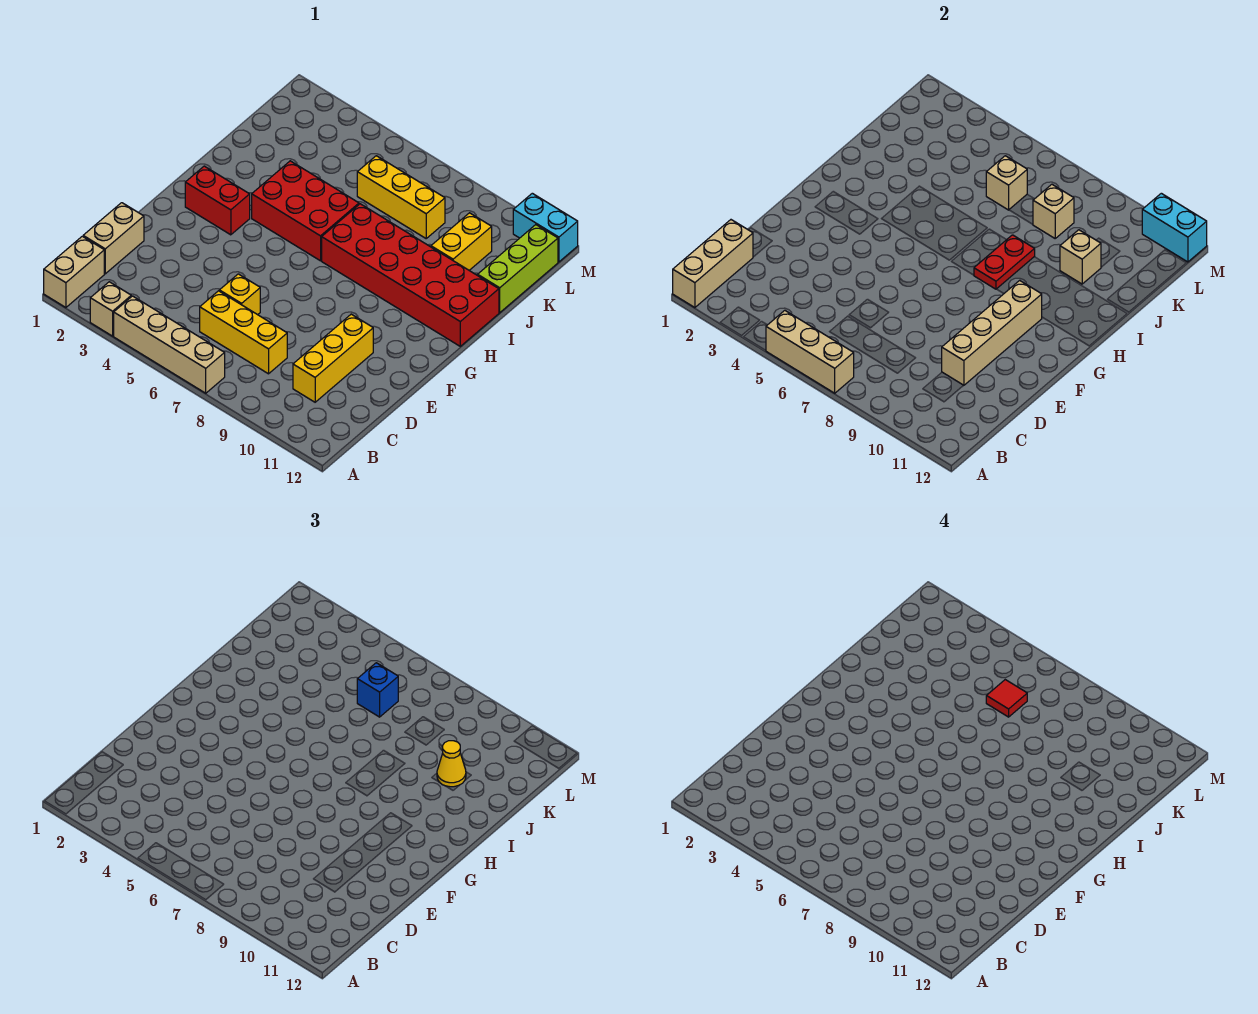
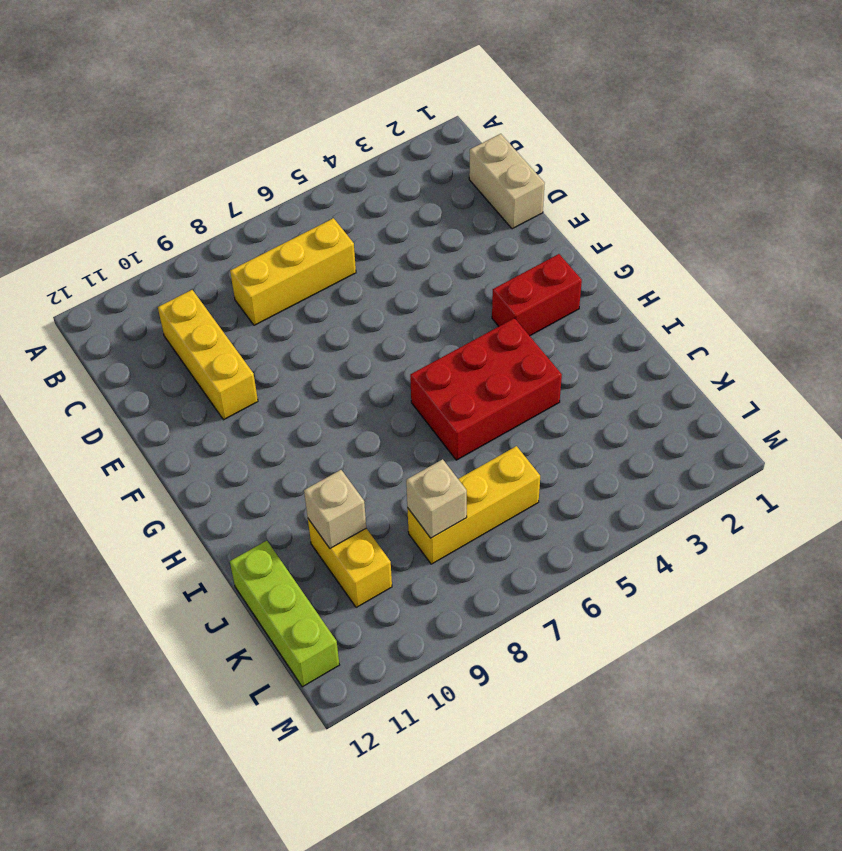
none -> tan brick A1:B1 level 1
none -> tan brick A3 level 1
none -> tan brick A4:A7 level 1

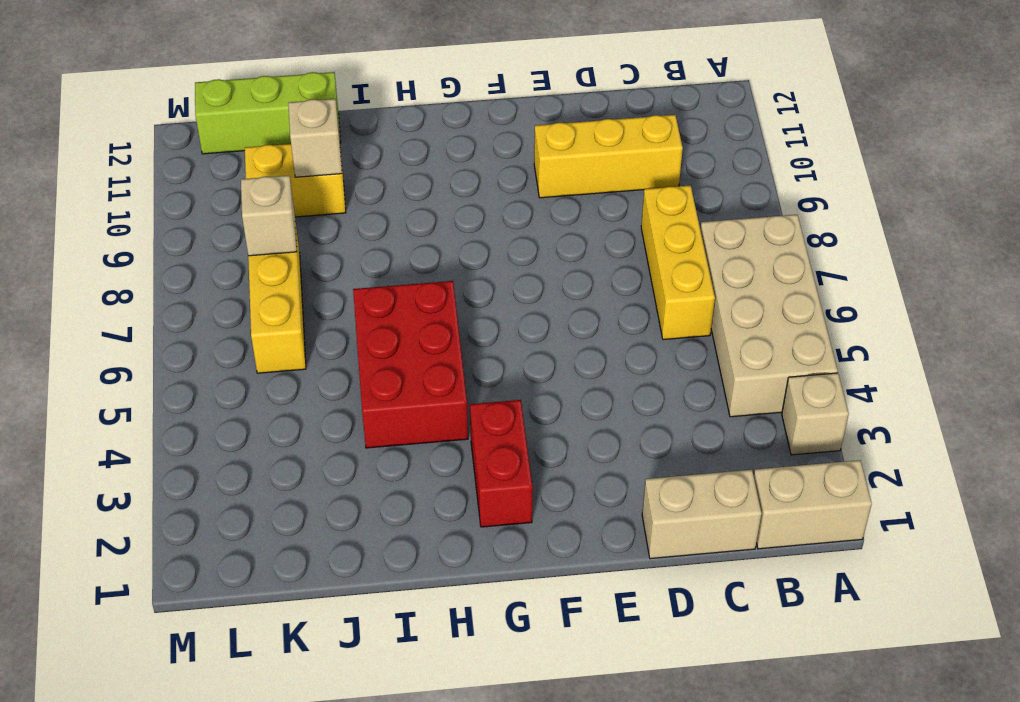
tan brick A4:B7 level 1 -> tan brick A4:A7 level 1
none -> yellow brick D6 level 1
none -> red brick H7:I12 level 1
none -> cyan brick M11:M12 level 1

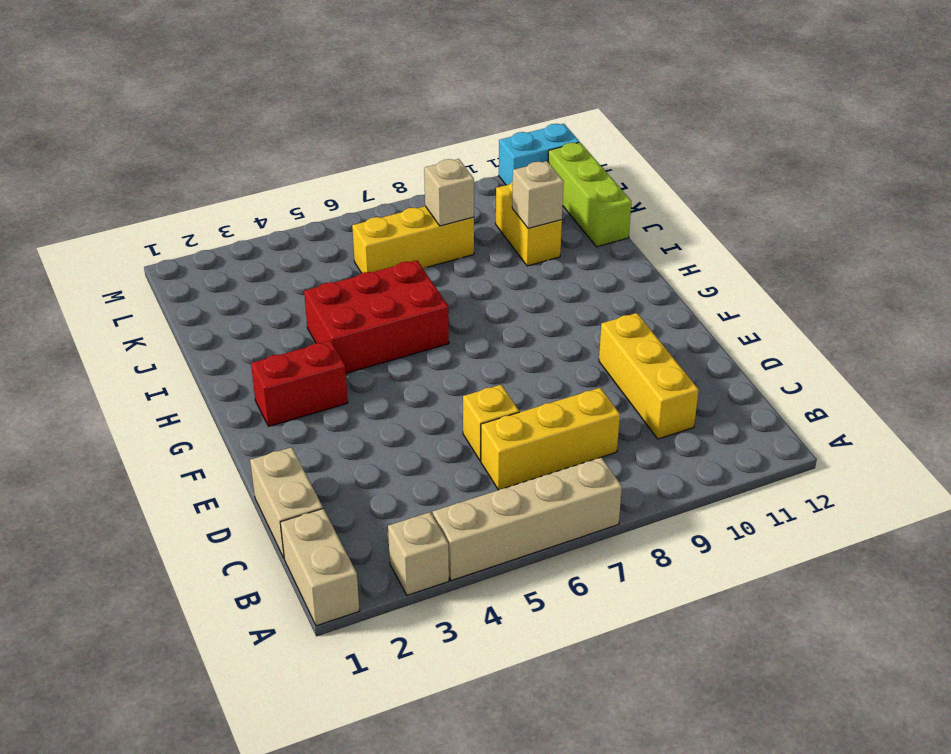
none -> red brick H7:I12 level 1
none -> tan brick A1:C1 level 2
none -> tan brick A5:A7 level 2

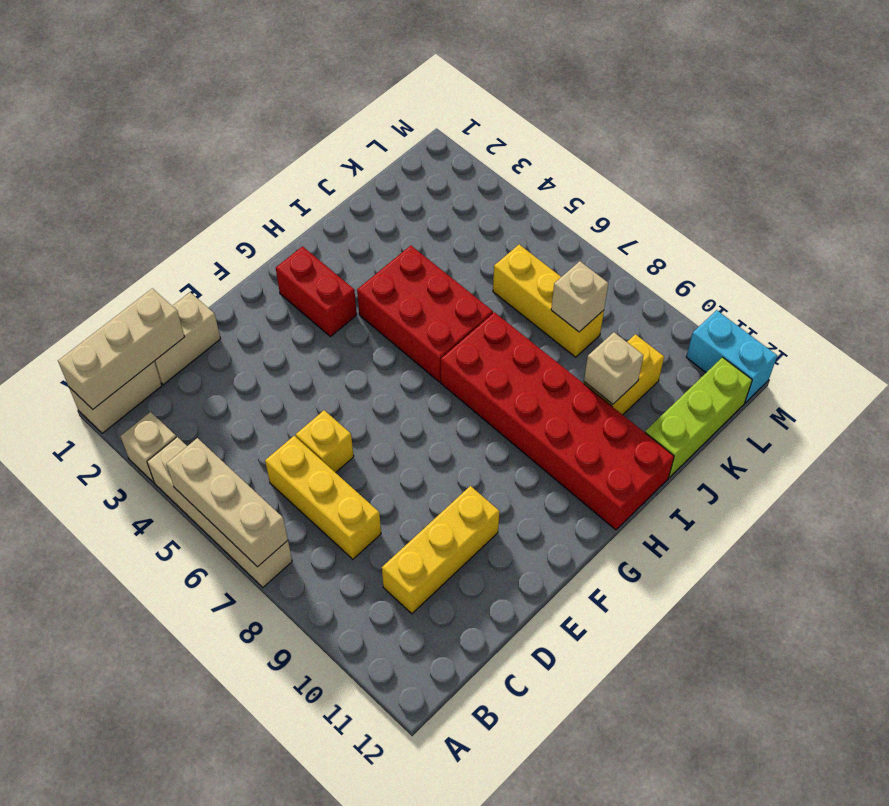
none -> tan brick D10:G10 level 2
none -> red plate H8:I8 level 2
none -> tan brick K6 level 2

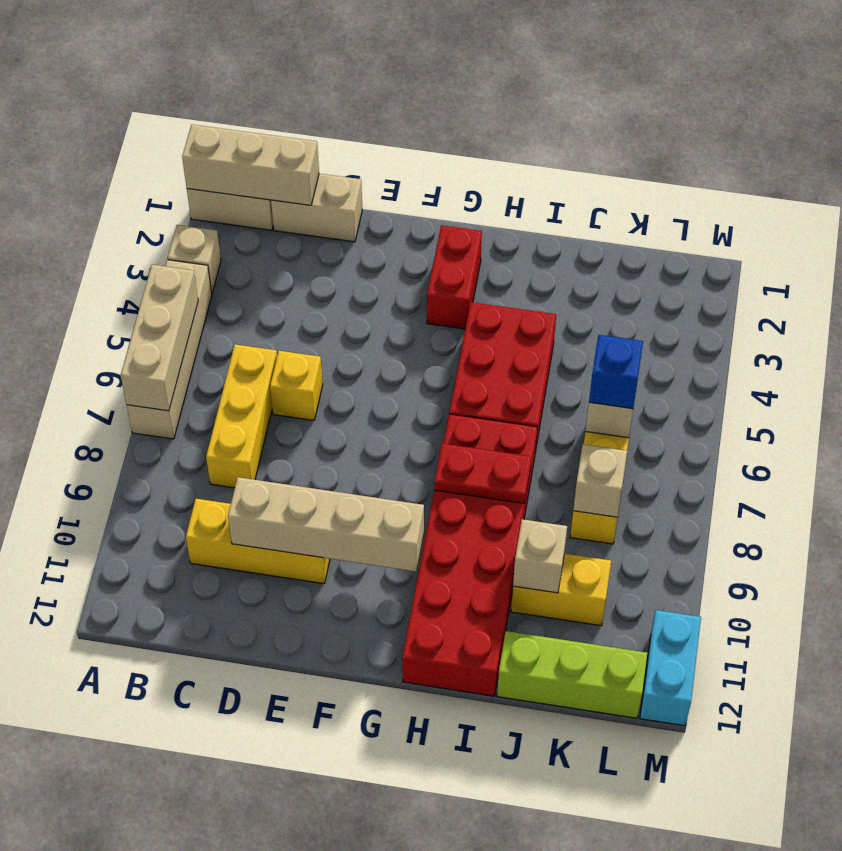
none -> cyan brick M11:M12 level 2
none -> yellow cone J10 level 3
none -> red tile K6 level 4

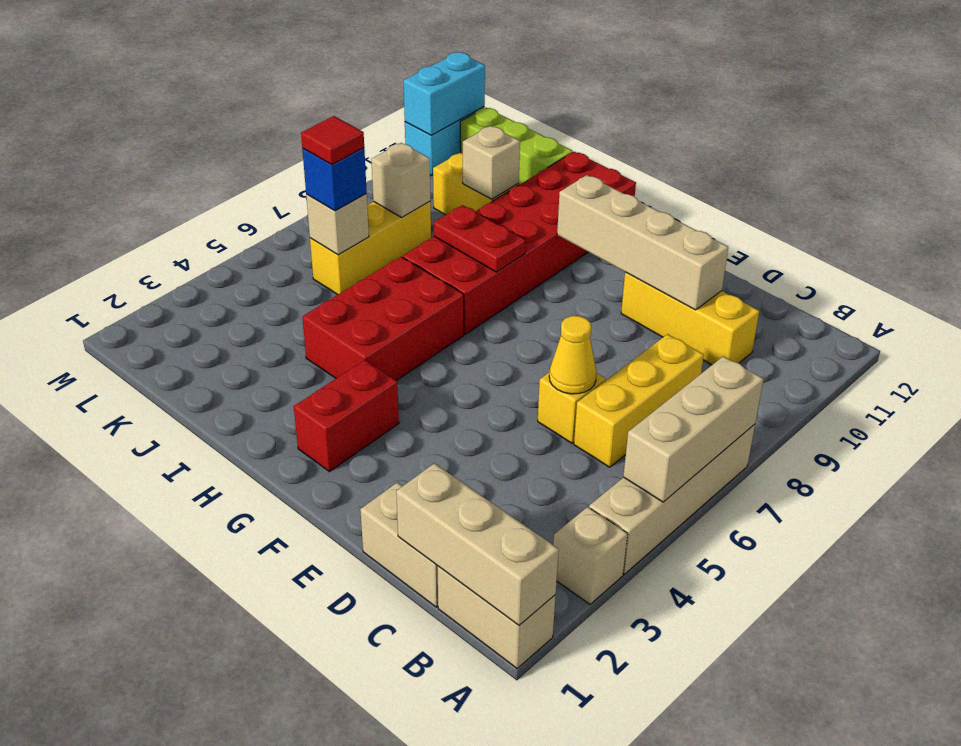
yellow cone D6 level 2 -> yellow cone J10 level 3

